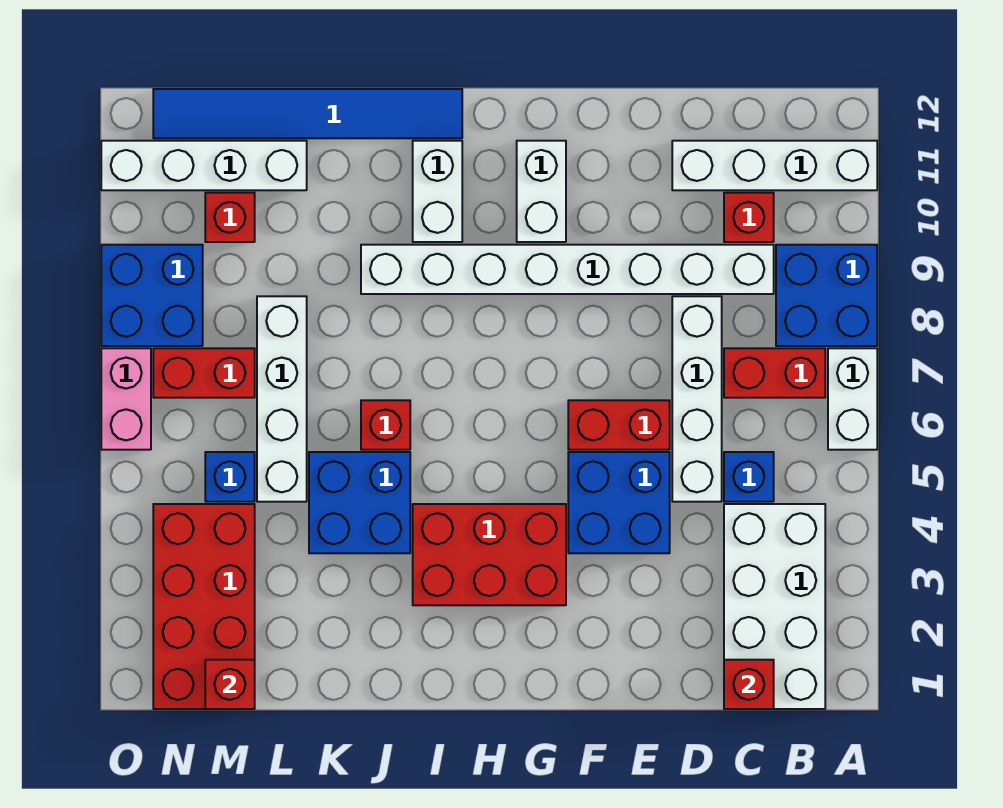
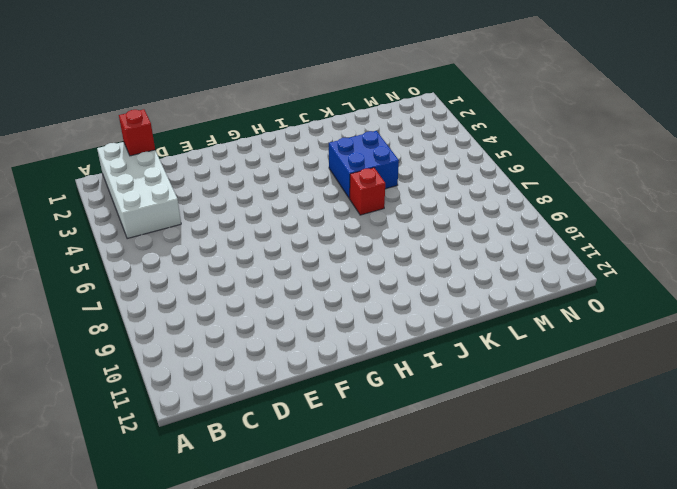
none -> white brick A6:A7 level 1
none -> blue brick A8:B9 level 1
none -> white brick A11:D11 level 1

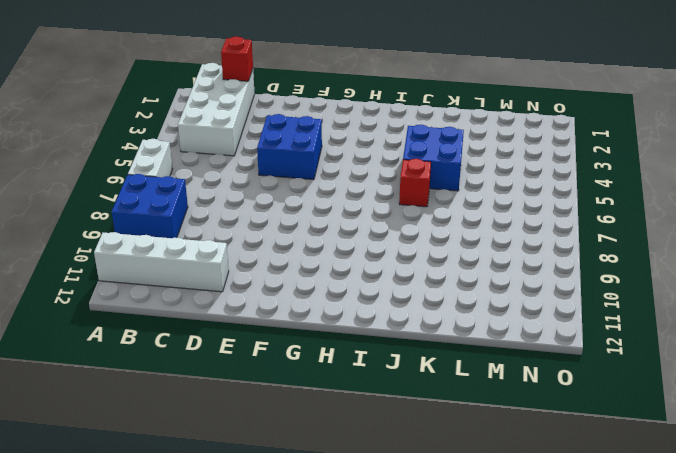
none -> red brick B7:C7 level 1
none -> blue brick C5 level 1
none -> white brick C9:J9 level 1

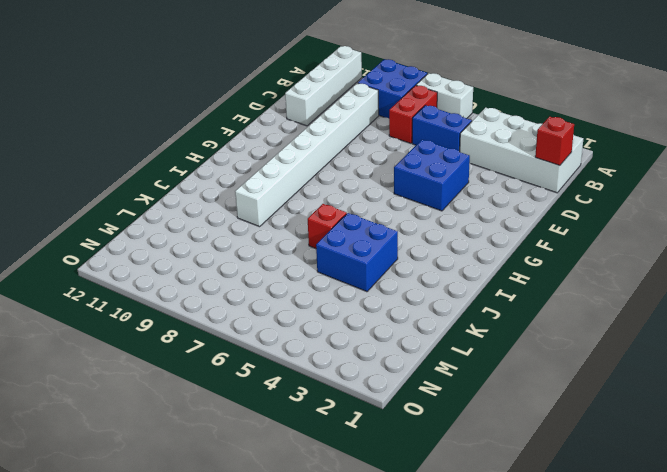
blue brick C5:C6 level 1 -> blue brick C5 level 1
none -> red brick C10 level 1
none -> white brick D5:D8 level 1
none -> red brick E6:F6 level 1

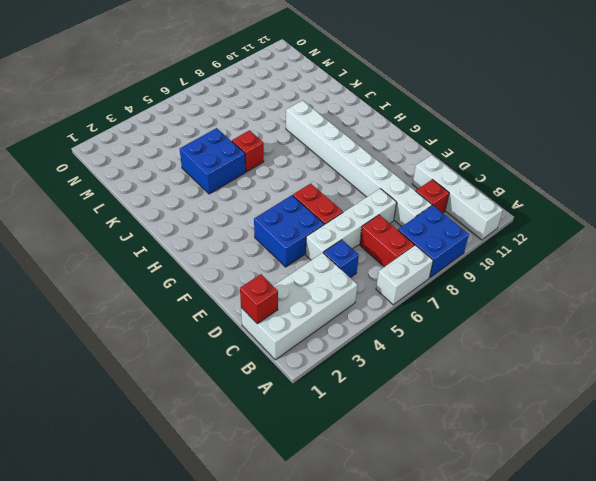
none -> red brick G3:I4 level 1
none -> white brick G10:G11 level 1
none -> white brick I10:I11 level 1

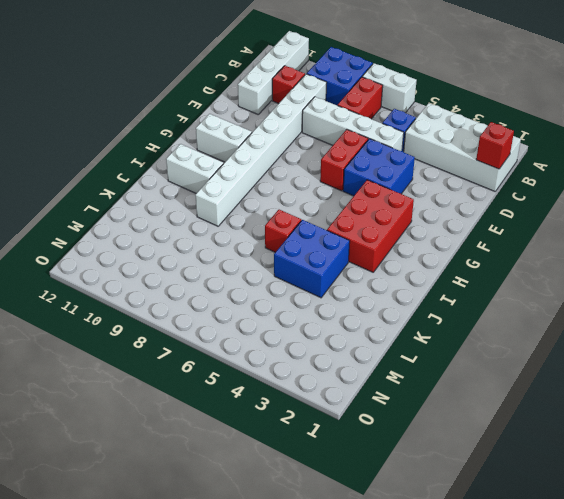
none -> blue tile I12:N12 level 1
none -> white brick L5:L8 level 1
none -> white brick L11:O11 level 1

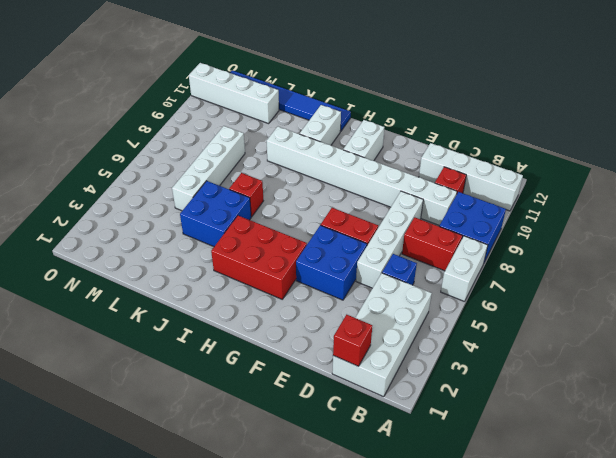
none -> red brick M1:N4 level 1
none -> blue brick M5 level 1
none -> red brick M7:N7 level 1

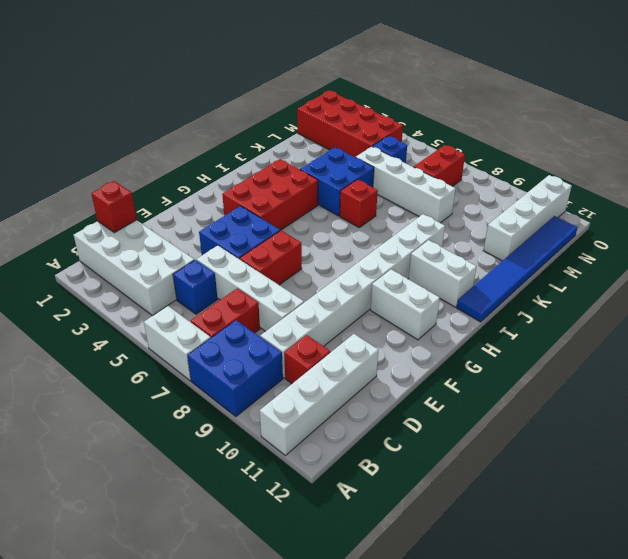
none -> red brick M10 level 1
none -> blue brick N8:O9 level 1
none -> pink brick O6:O7 level 1

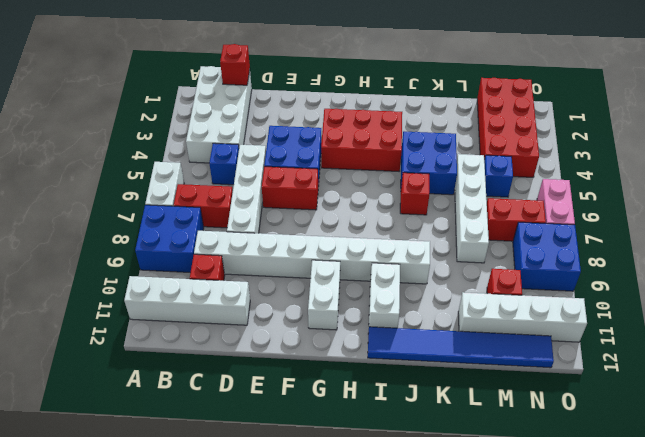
none -> red brick M1 level 2

